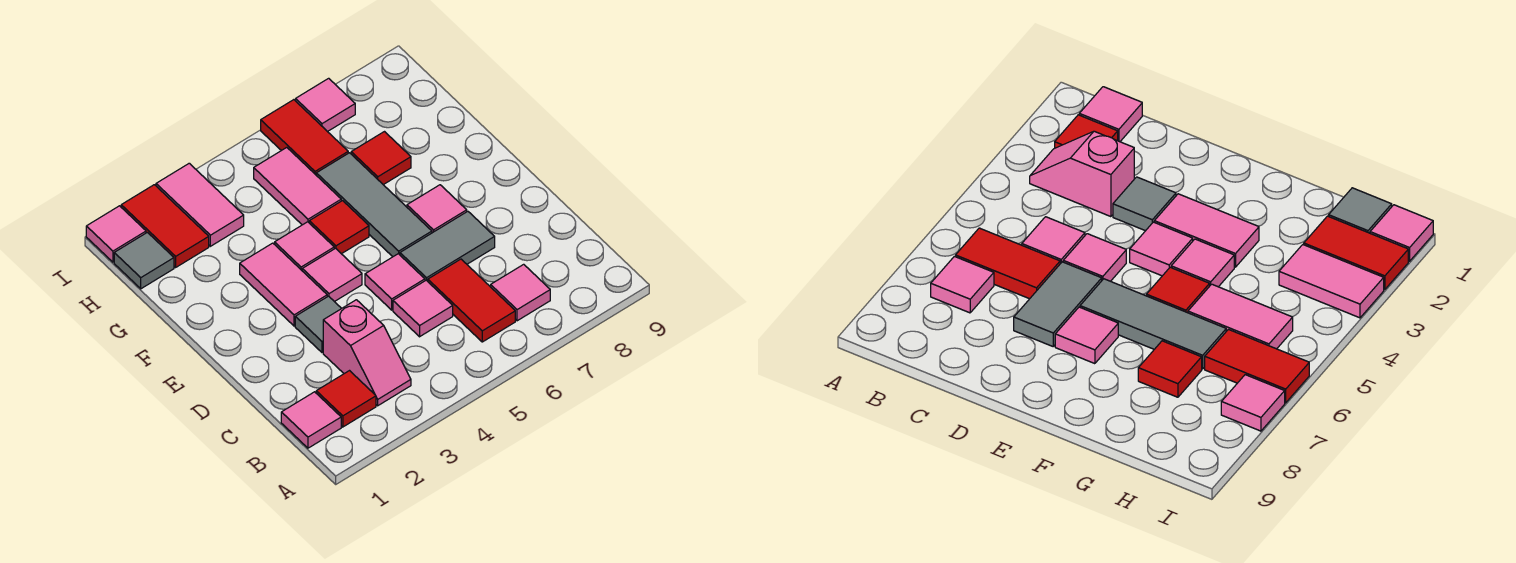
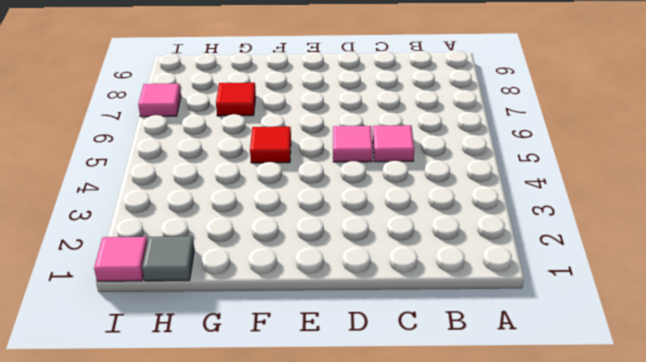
none -> pink tile B1 level 1
none -> red tile B2 level 1
none -> pink slope B3:C3 level 1 top C

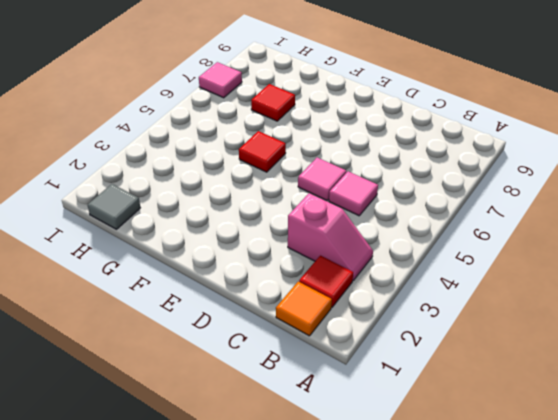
orange tile B1 level 1 -> pink tile B1 level 1
none -> red tile B6:C6 level 1
none -> pink tile B7 level 1
none -> grey tile D3 level 1

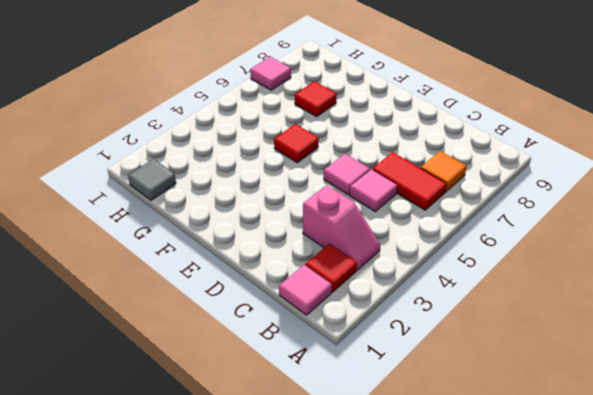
orange tile B7 level 1 -> pink tile B7 level 1
none -> grey tile D3 level 1
none -> grey tile D6:D7 level 1
none -> pink tile E3:F3 level 1

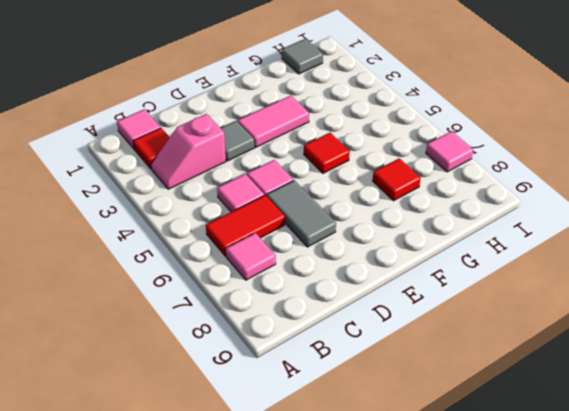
none -> pink tile E4 level 1
none -> grey tile E6:G6 level 1
none -> pink tile E7 level 1

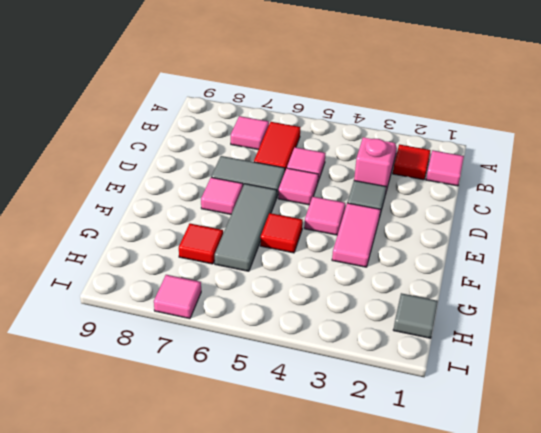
none -> pink tile F4 level 1
none -> pink tile G5:H5 level 1
none -> red tile H2:I2 level 1

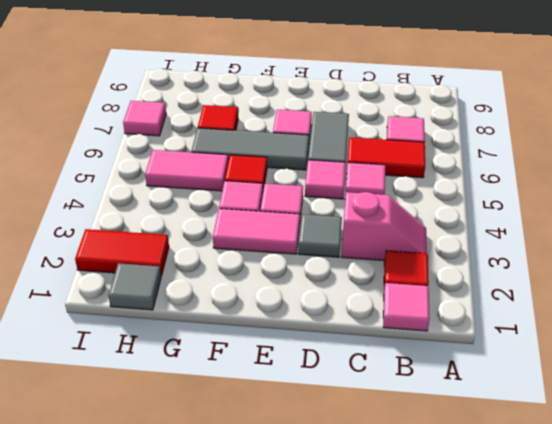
none -> pink tile H3:I3 level 1
none -> red tile H6:I6 level 1
none -> pink tile I1 level 1

